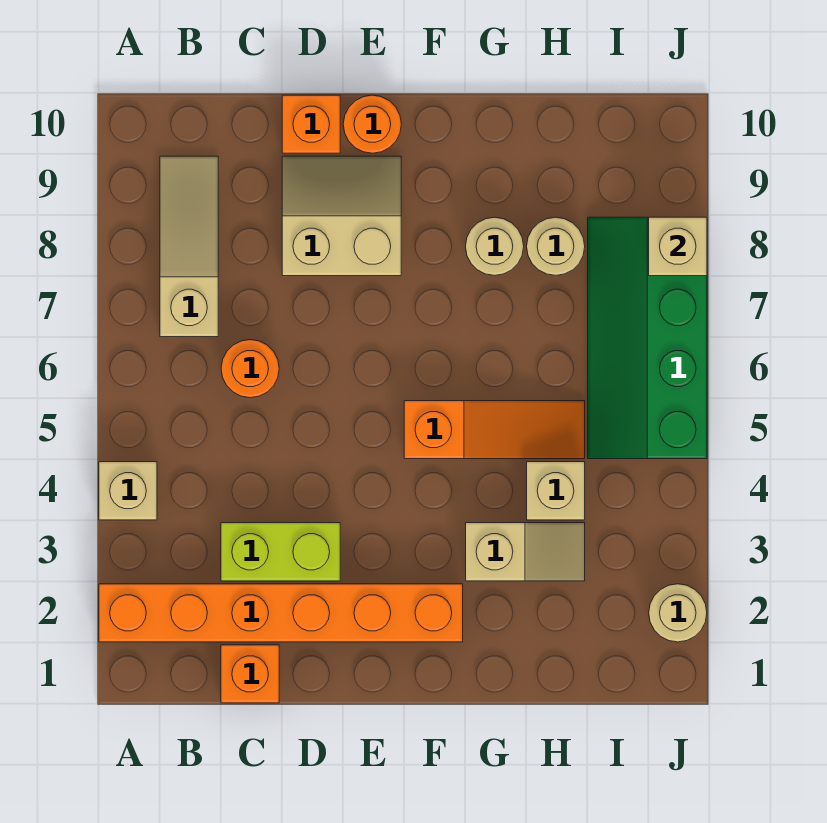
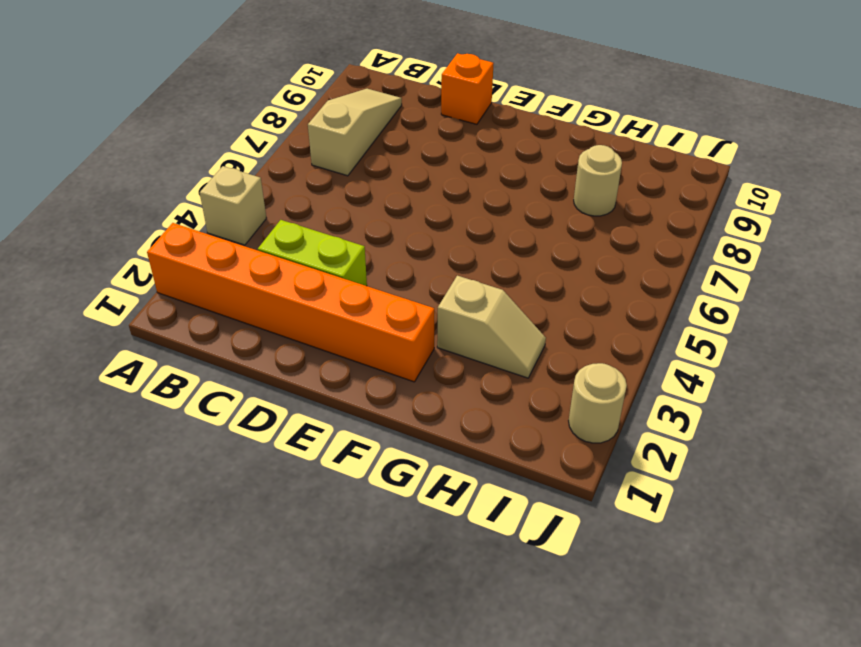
none -> orange brick C1 level 1
none -> orange round brick C6 level 1
none -> tan slope D8:E9 level 1 top 8

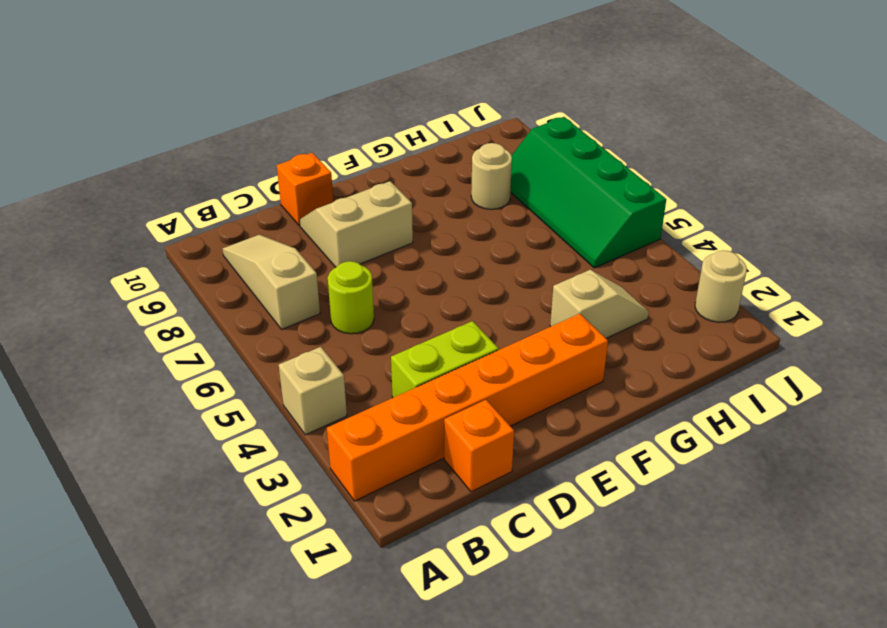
lime round brick C6 level 1 -> orange round brick C6 level 1
none -> orange round brick E10 level 1
none -> orange slope F5:H5 level 1 top F
none -> tan round brick G8 level 1

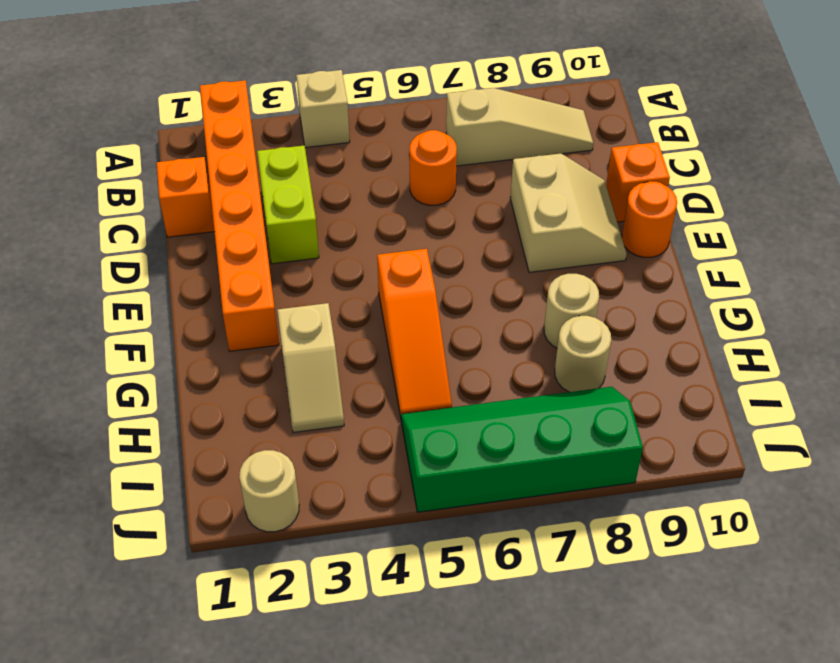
none -> tan brick H4 level 1
none -> tan brick J8 level 2

